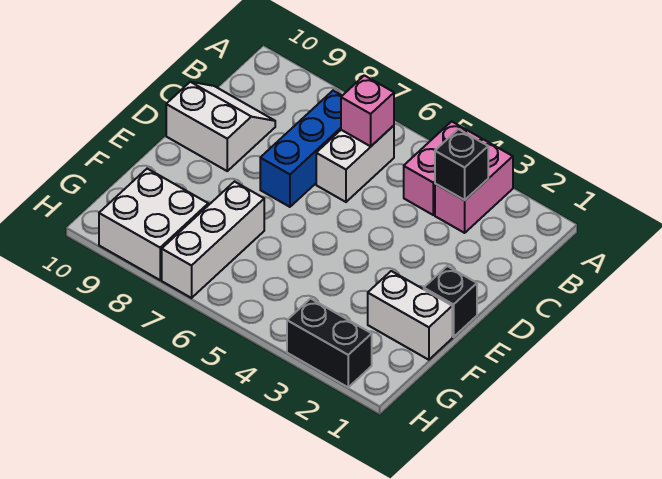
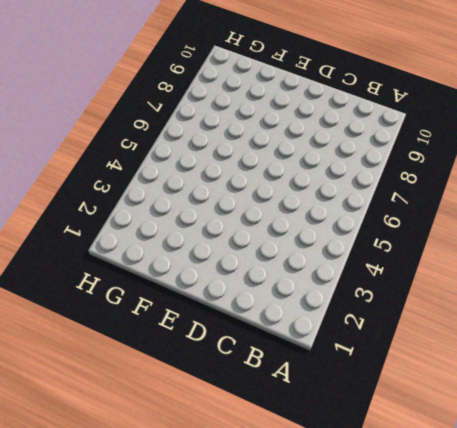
none -> pink brick A3:B3 level 1
none -> pink brick A4:B4 level 1
none -> white brick B6:C6 level 1

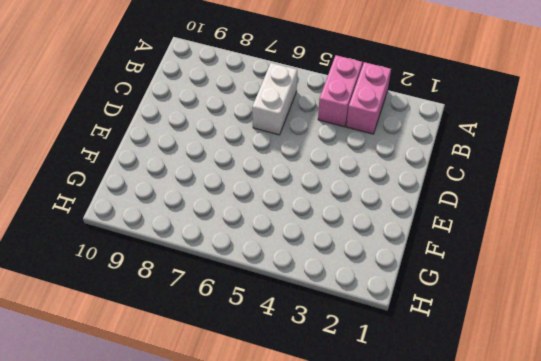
none -> blue brick B7:D7 level 1
none -> white slope C9:D10 level 1 top D
none -> black brick E1 level 1

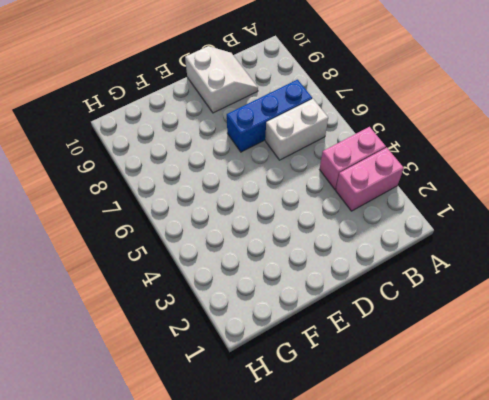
none -> black brick E1 level 1
none -> white brick F1:F2 level 1
none -> white brick F7:H7 level 1

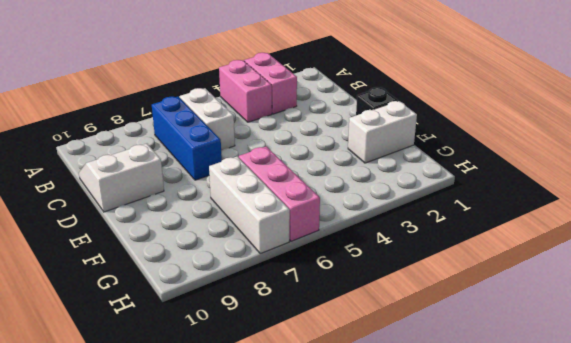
pink brick F6:H6 level 1 -> none
none -> white brick G8:H9 level 1
none -> black brick H2:H3 level 1
none -> black brick B3 level 2

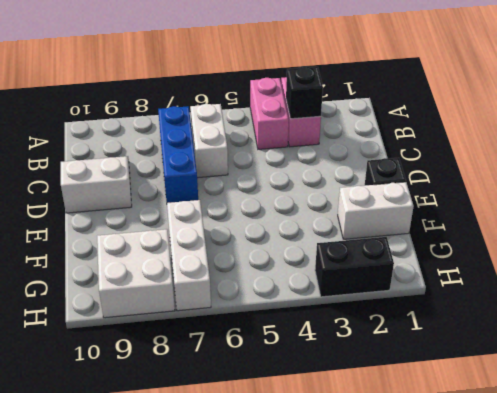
none -> pink brick B6 level 2

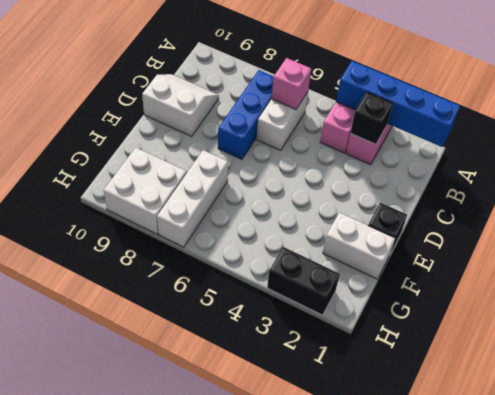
blue brick A1:A4 level 2 -> none

